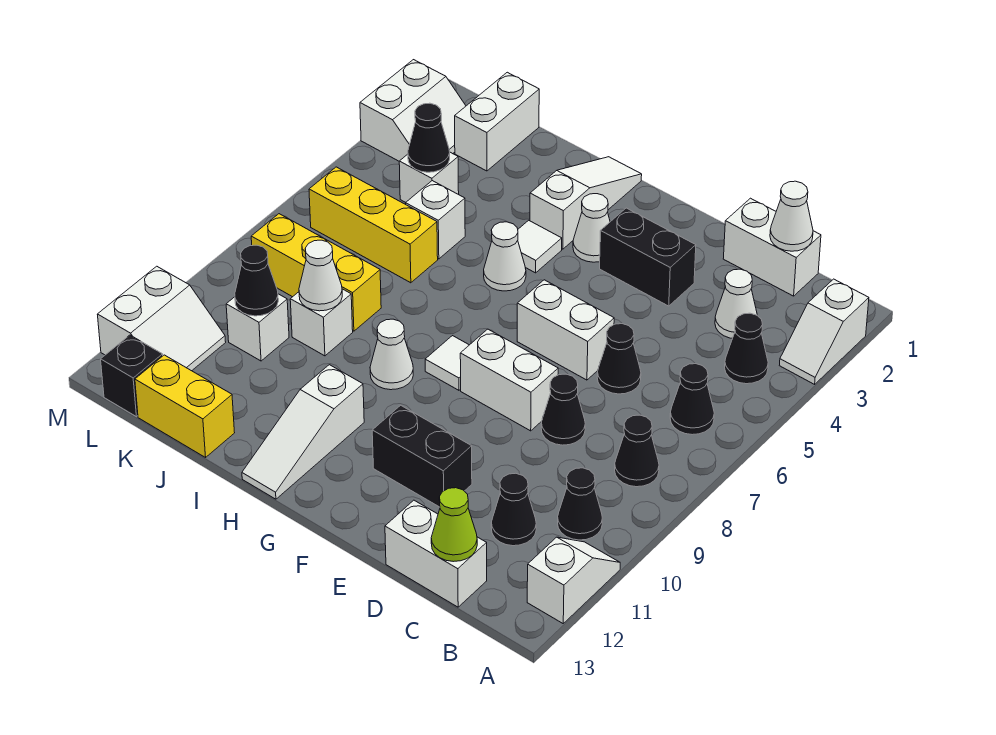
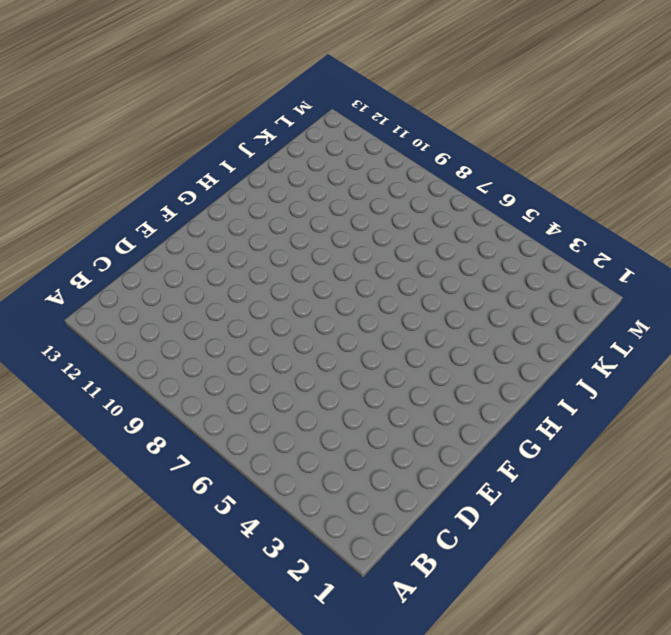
none -> white slope A2:A3 level 1 top 2
none -> white slope A11:A12 level 1 top 12
none -> black cone B4 level 1
none -> black cone B6 level 1

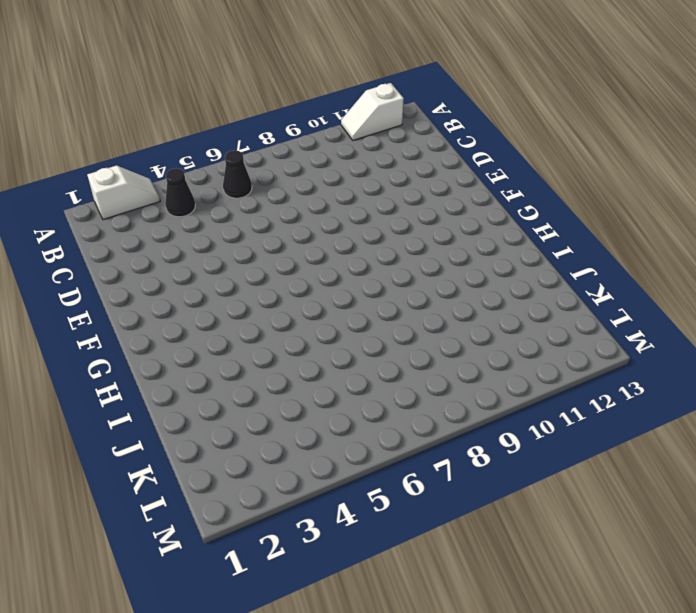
none -> black cone B8 level 1
none -> black cone B10 level 1
none -> white brick C1:D1 level 1
none -> white cone C3 level 1

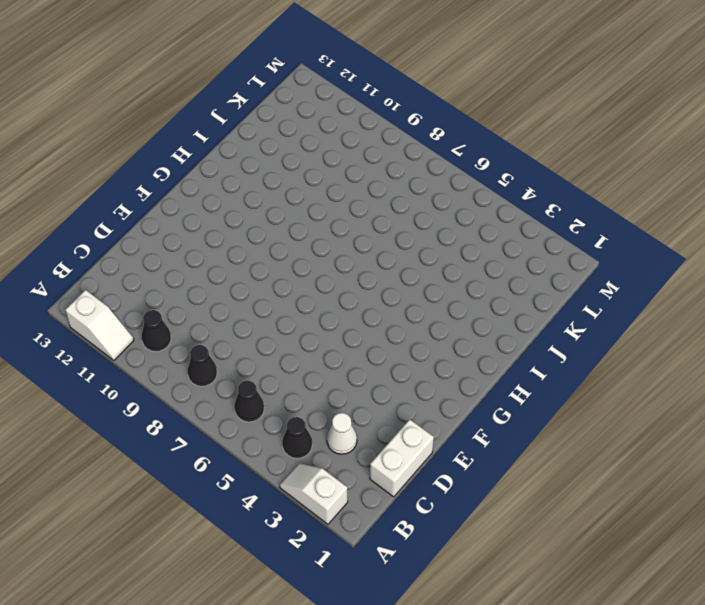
none -> black cone C11 level 1
none -> white brick C13:D13 level 1
none -> black cone D6 level 1
none -> black cone D8 level 1

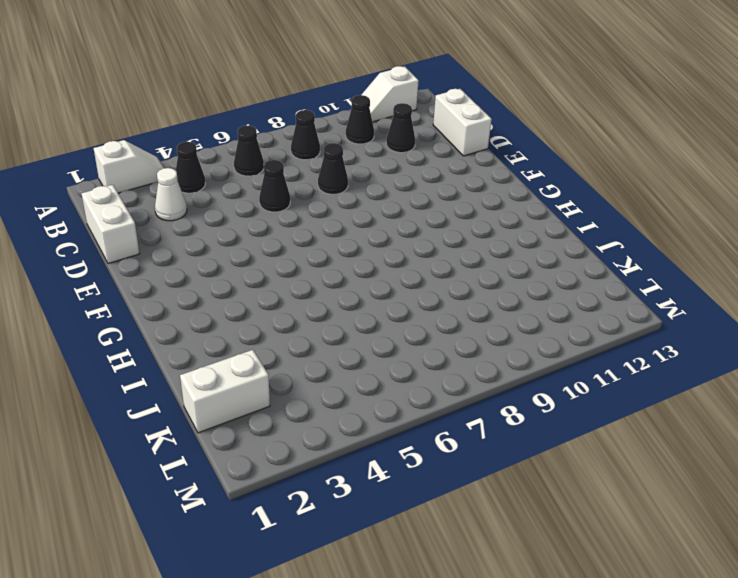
none -> black brick E3:F3 level 1
none -> white brick E6:F6 level 1
none -> white brick E8:F8 level 1
none -> black brick E11:F11 level 1

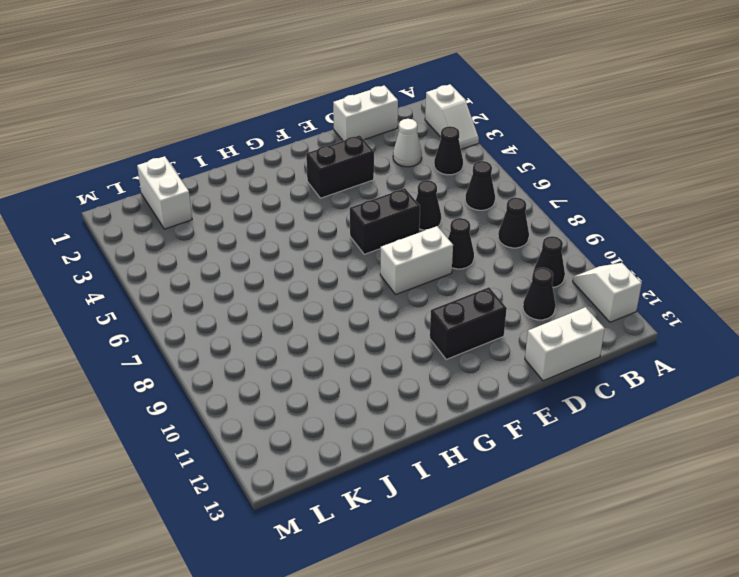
black brick E6:F6 level 1 -> white brick E6:F6 level 1
none -> white cone G3 level 1
none -> white tile G8 level 1
none -> white slope H1:H3 level 1 top 3
none -> white tile H4 level 1

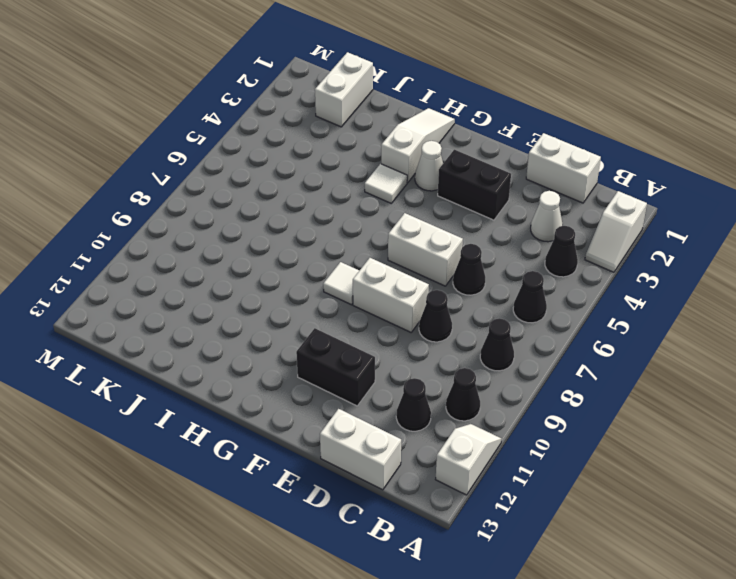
none -> white cone H5 level 1
none -> white cone H9 level 1
none -> white slope H11:H13 level 1 top 11
none -> white brick J5 level 1

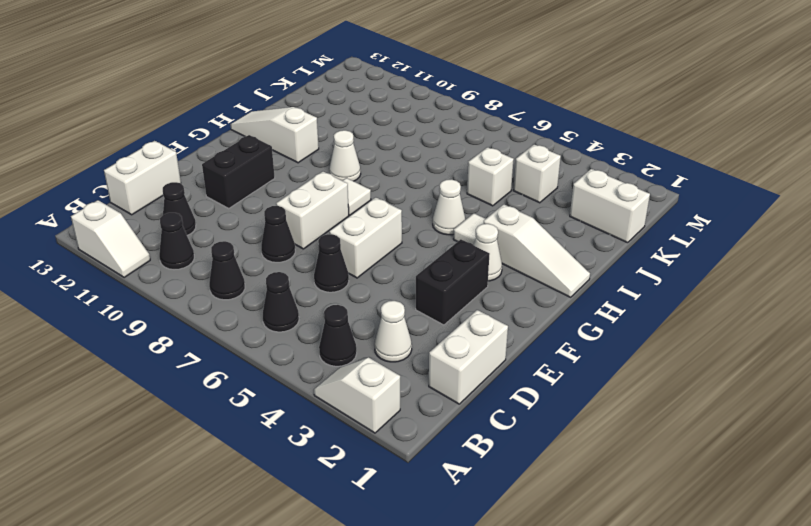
none -> yellow brick J6:L6 level 1
none -> yellow brick J8:L8 level 1
none -> white brick J9 level 1
none -> yellow brick J13:K13 level 1

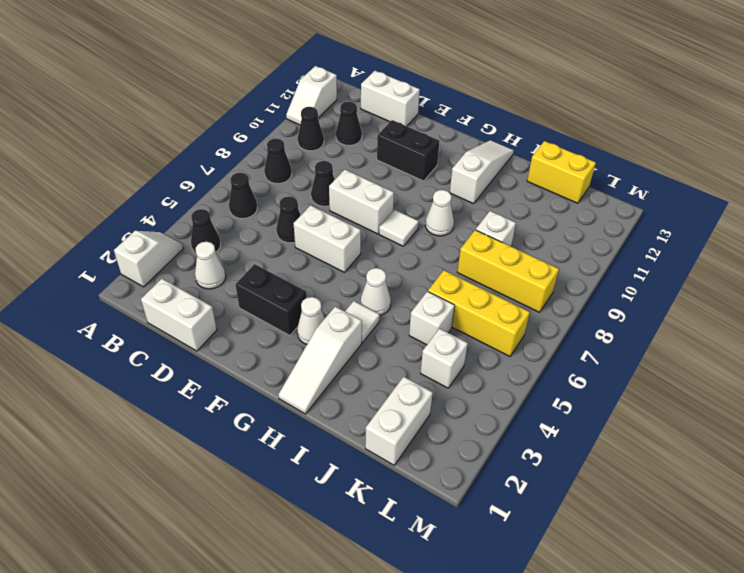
none -> white brick K10 level 1
none -> white slope L2:M3 level 1 top M
none -> white slope L11:M12 level 1 top M
none -> black brick L13 level 1

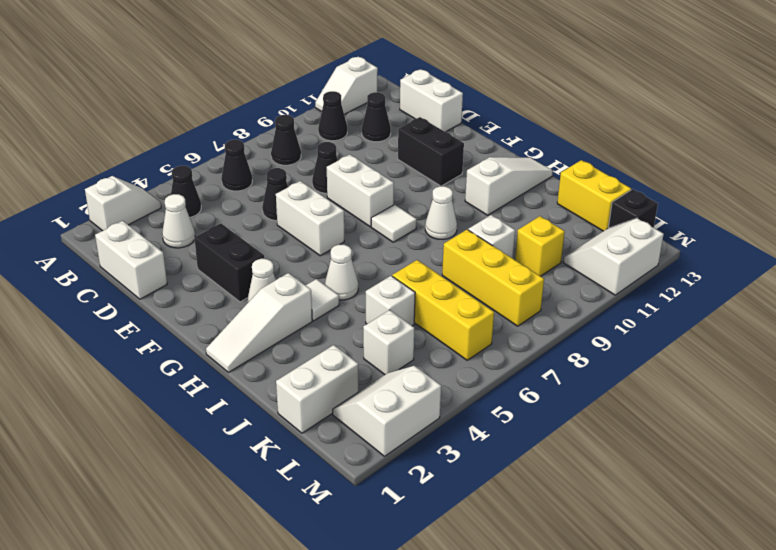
yellow brick K10 level 1 -> white brick K10 level 1
none -> white cone C1 level 2
none -> lime cone C13 level 2
none -> white cone J9 level 2
none -> black cone K4 level 2

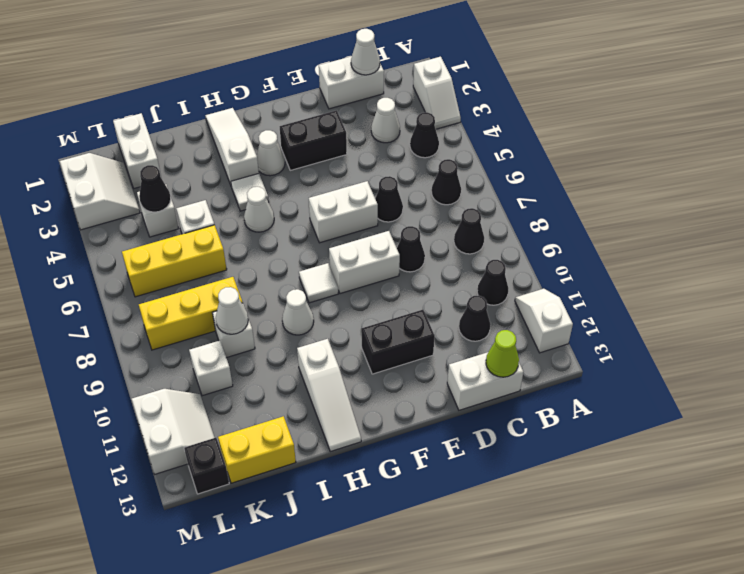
none -> black cone K10 level 2

